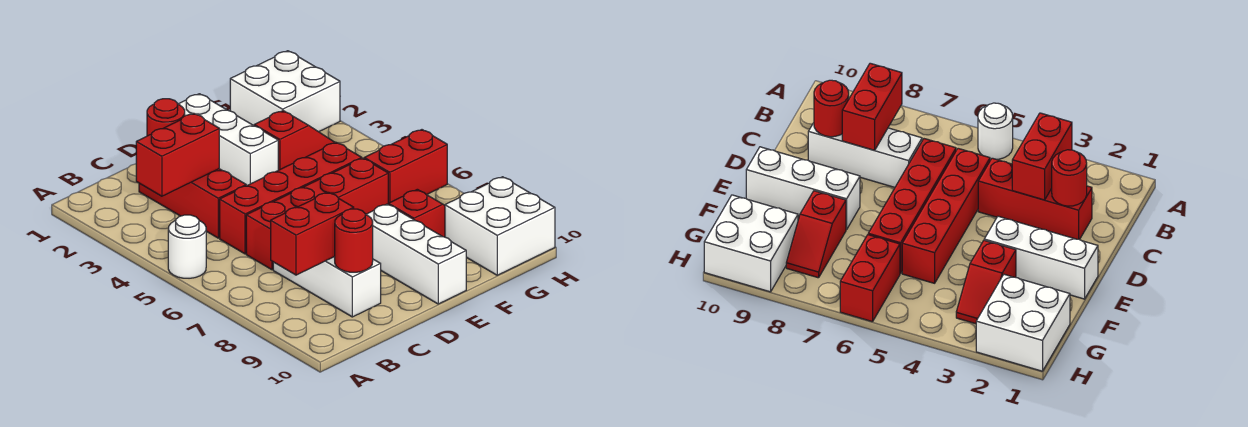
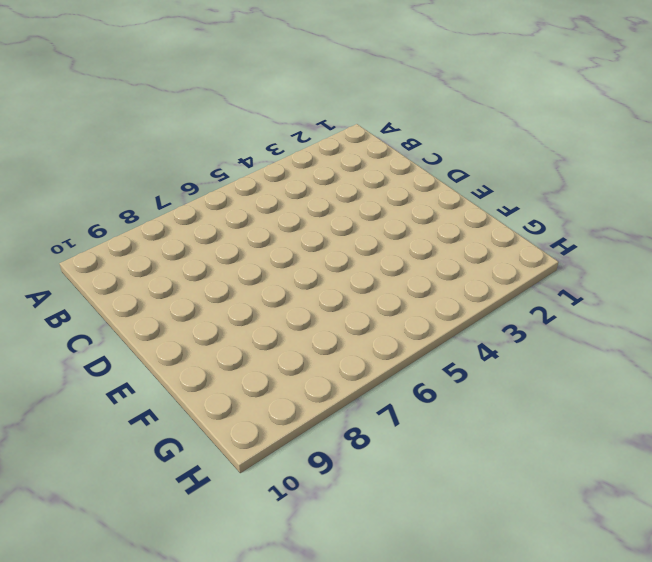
none -> white round brick A5 level 1
none -> red brick C2:C4 level 1
none -> red brick C5:F5 level 1

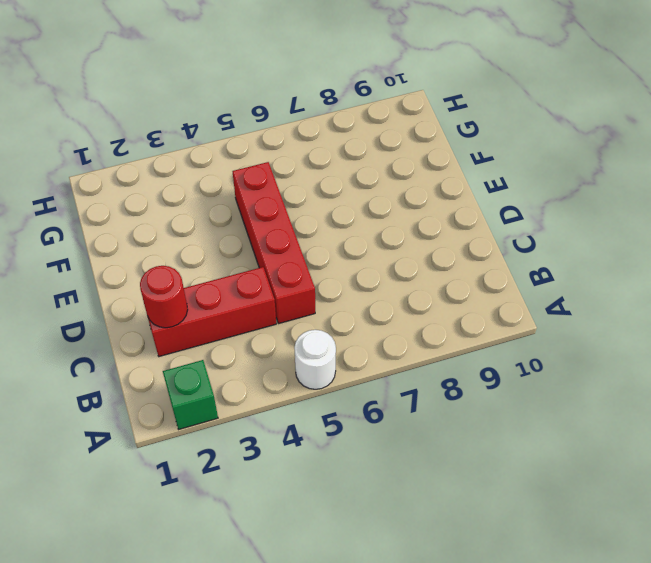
green brick A2 level 1 -> none
none -> red brick C6:F6 level 1
none -> white brick C7:C9 level 1
none -> white brick E1:E3 level 1

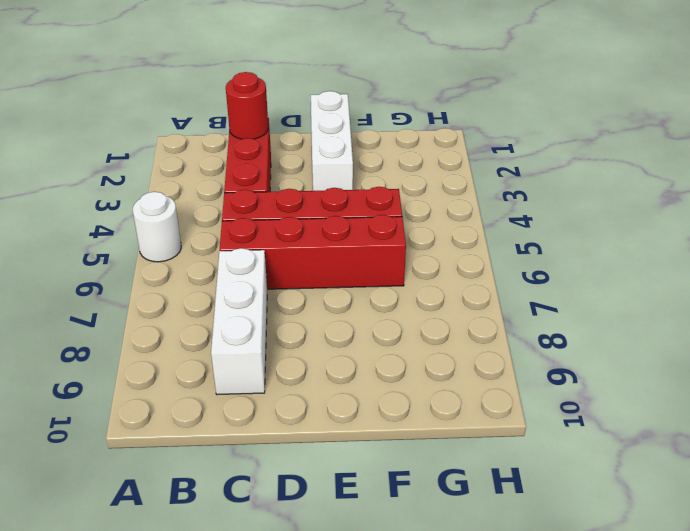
none -> white brick E8:E10 level 1
none -> red slope F3:G3 level 1 top F
none -> red slope F8:G8 level 1 top F

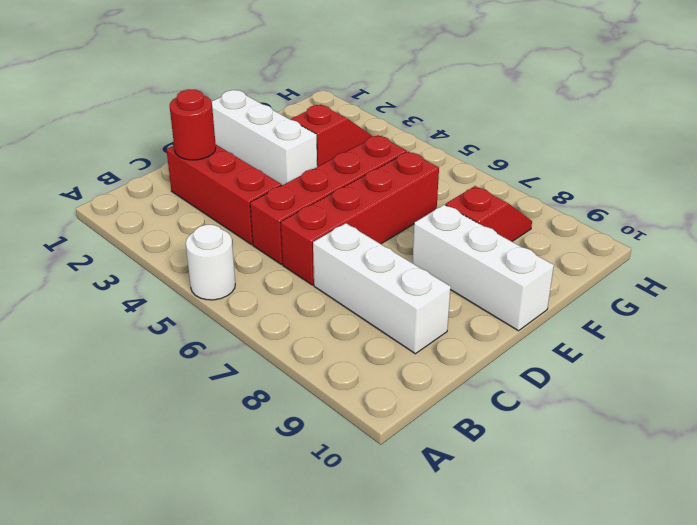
none -> white brick G1:H2 level 1
none -> red brick G6:H6 level 1
none -> white brick G9:H10 level 1

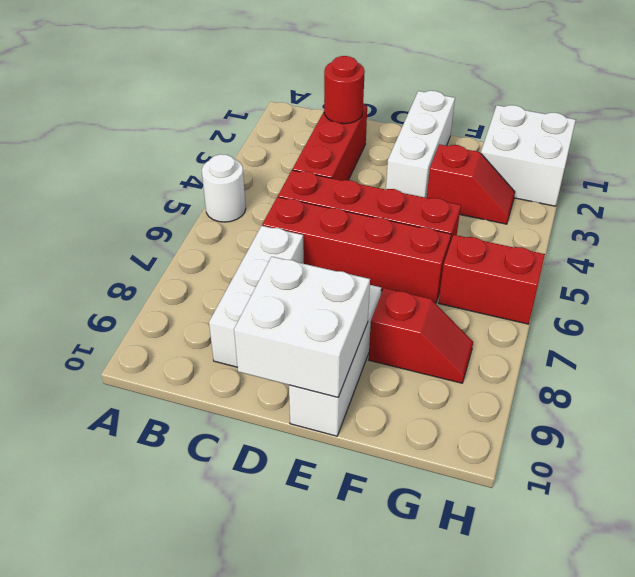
white brick D9:E10 level 2 -> white brick G9:H10 level 1
none -> red brick B3:C3 level 2
none -> red brick B8:C8 level 2
none -> red round brick C9 level 2

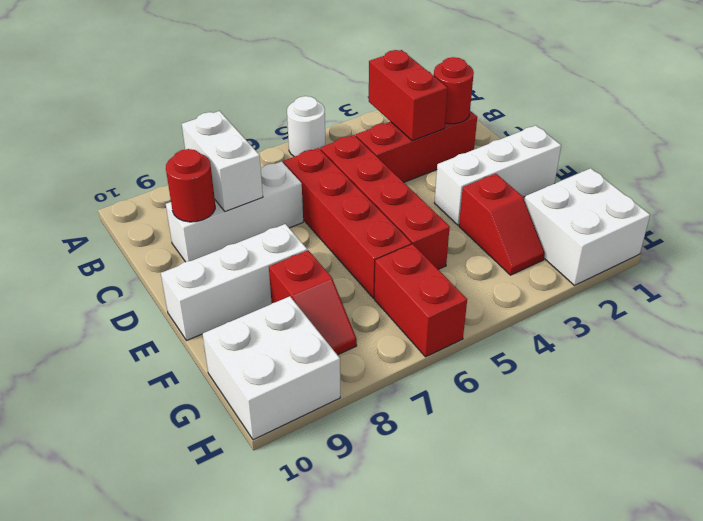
white brick B8:C8 level 2 -> red brick B8:C8 level 2

